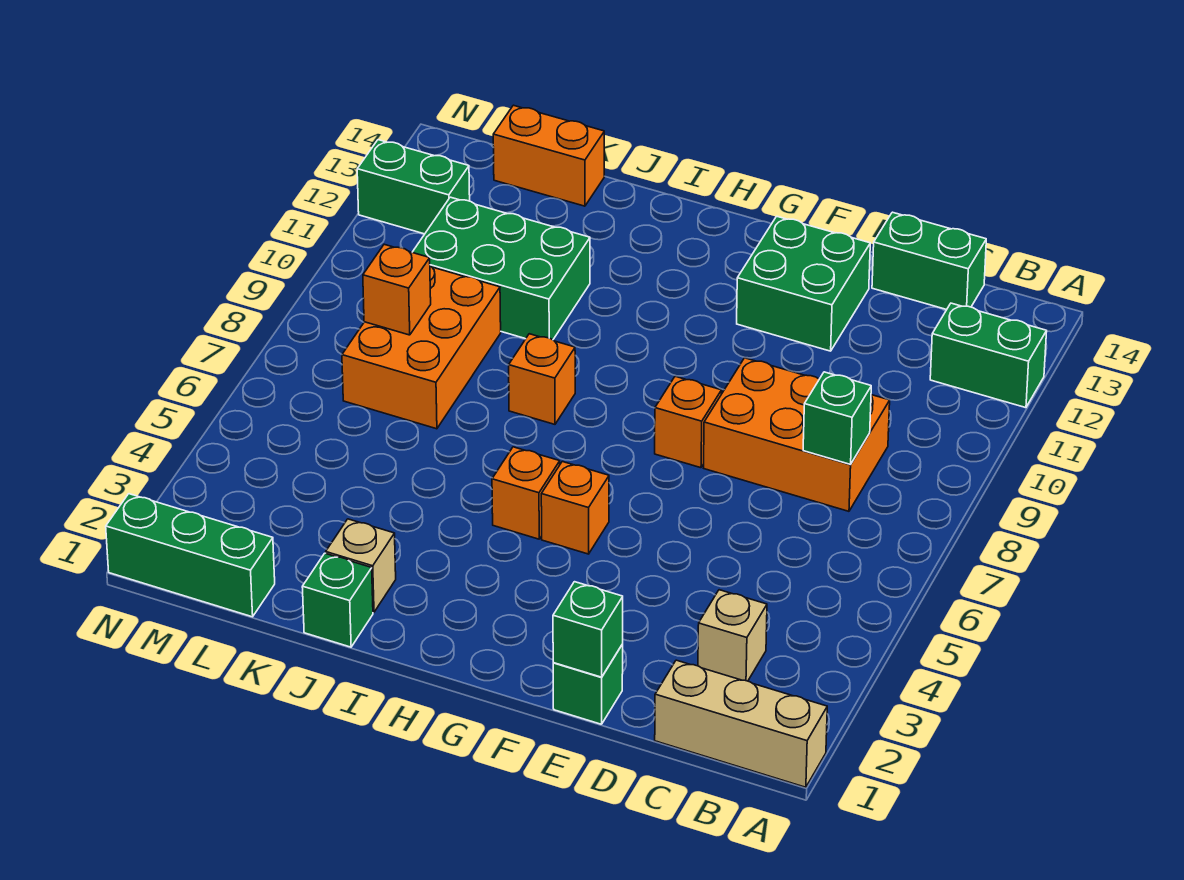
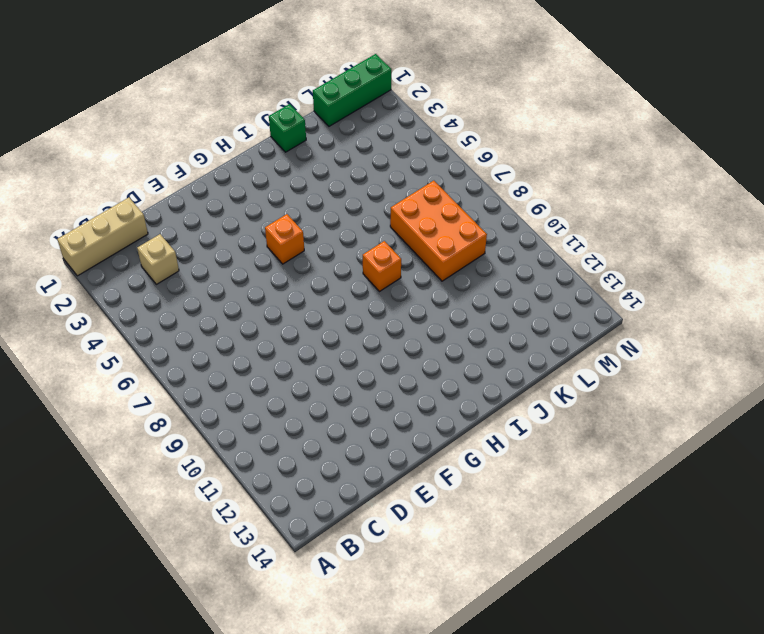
none -> green brick A12:B12 level 1
none -> orange brick C8:E9 level 1
none -> green brick C14:D14 level 1

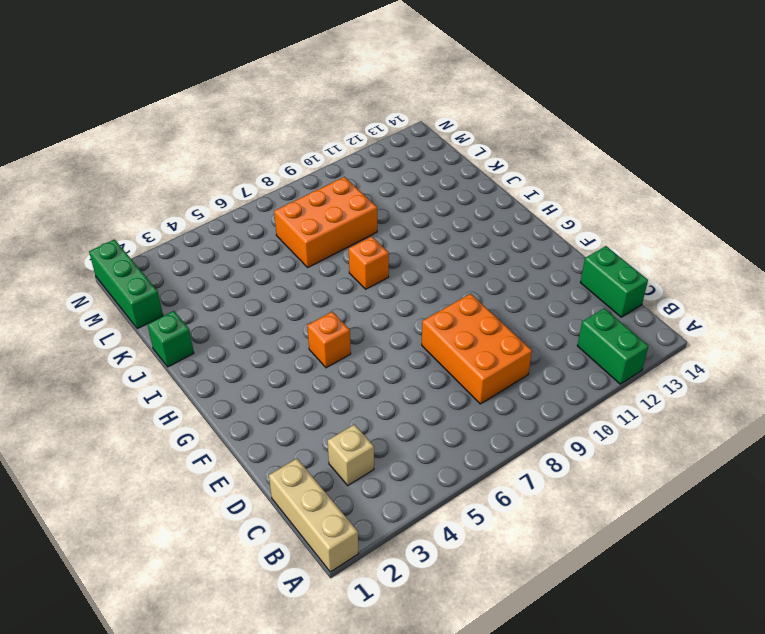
none -> green brick E1 level 1
none -> green brick E12:F13 level 1
none -> orange brick F8 level 1

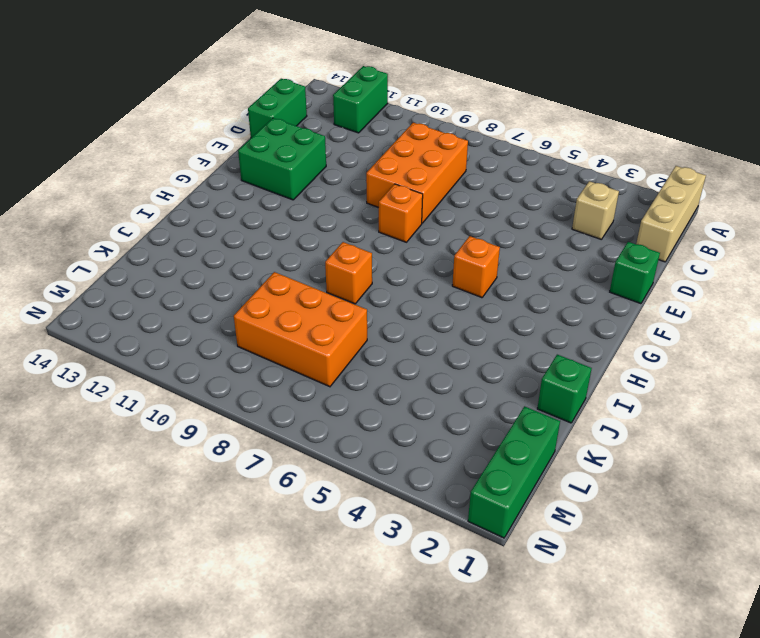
none -> orange brick H5 level 1
none -> tan brick J2 level 1
none -> green brick J10:L11 level 1

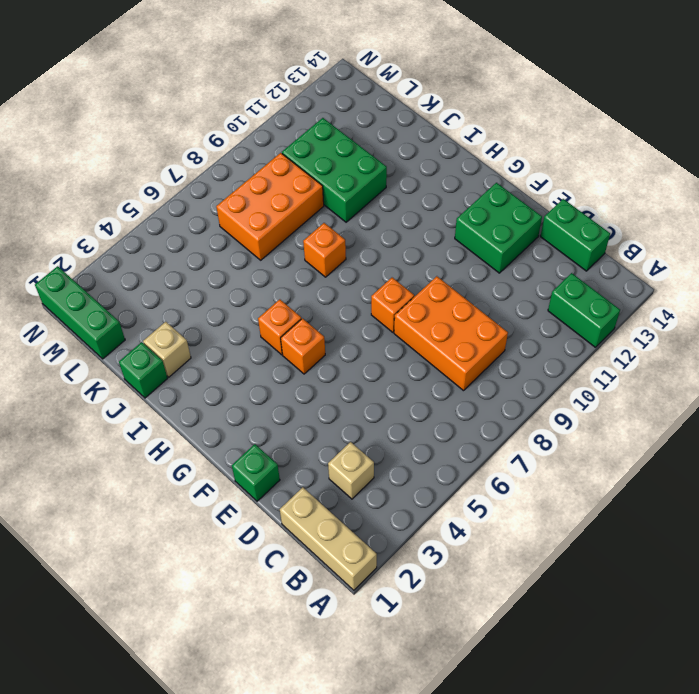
none -> orange brick K14:L14 level 1
none -> green brick M12:N12 level 1
none -> green brick C8 level 2

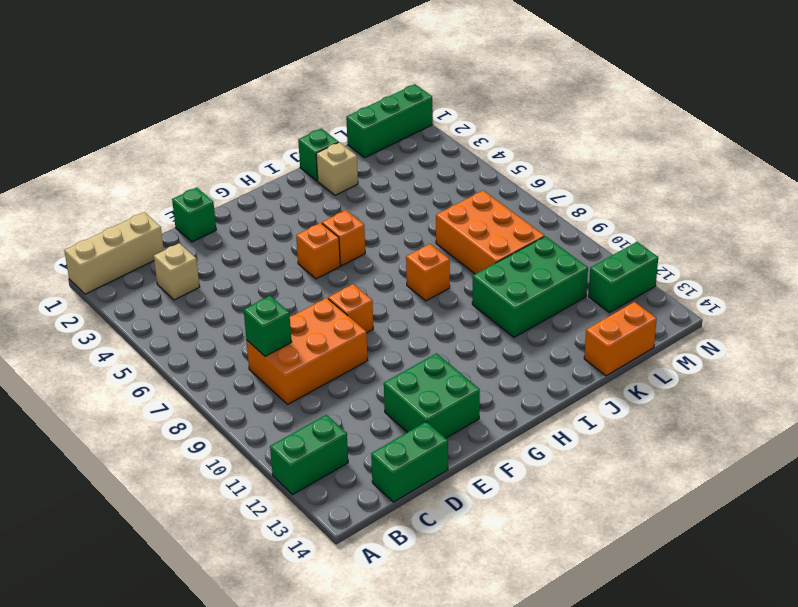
none -> green brick E1 level 2
none -> orange brick L8 level 2

